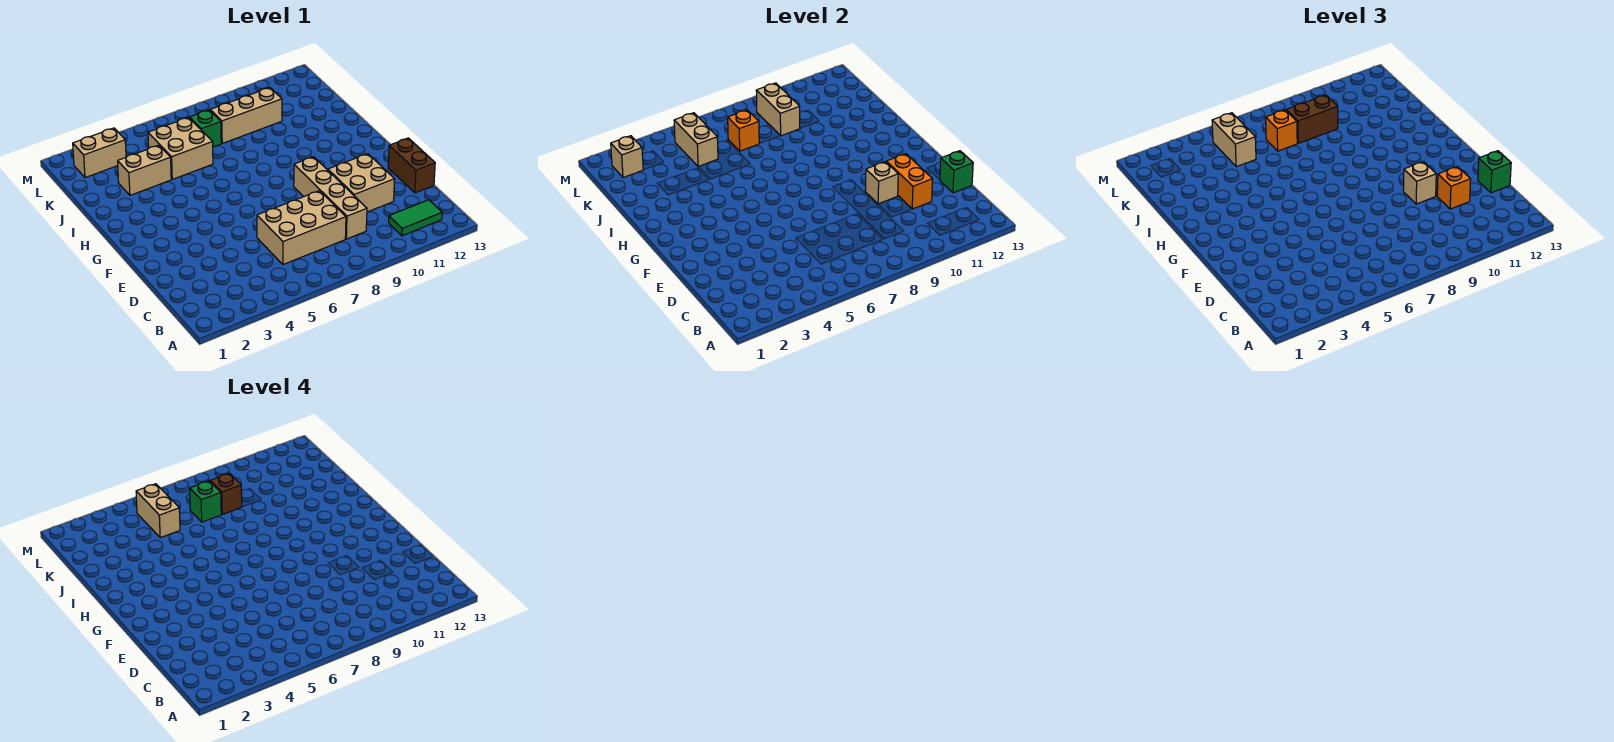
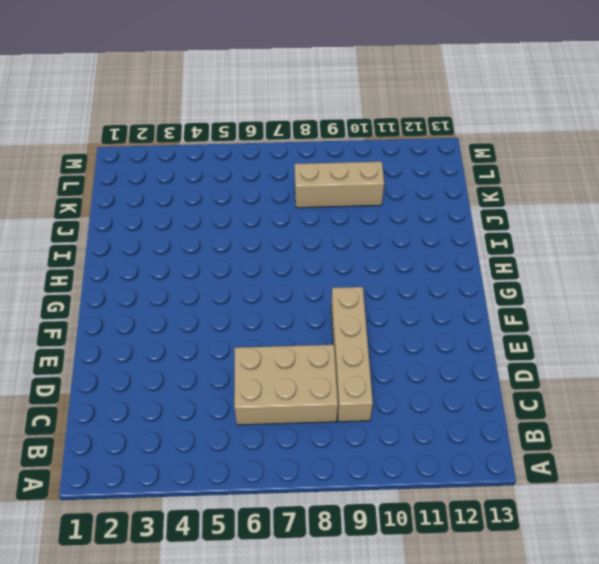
none -> green tile B11:B12 level 1
none -> tan brick D10:E11 level 1
none -> brown brick D13:E13 level 1

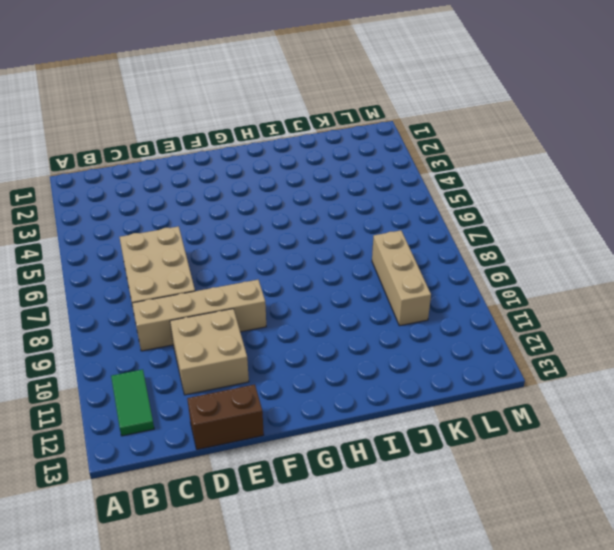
none -> tan brick J3:J4 level 1
none -> tan brick J5:K6 level 1
none -> green brick K7 level 1

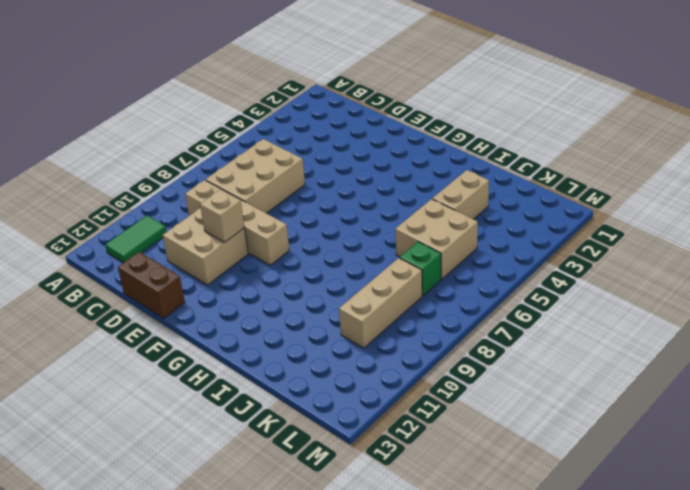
none -> tan brick L2:L3 level 1
none -> orange brick D11:E11 level 2
none -> green brick D13 level 2

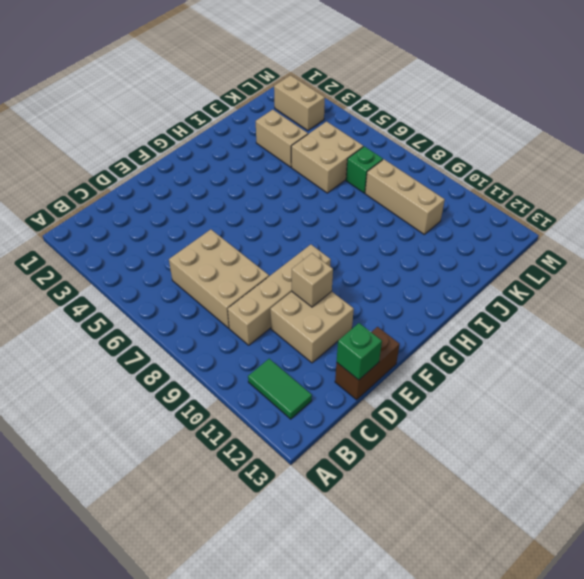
none -> orange brick D11:E11 level 2
none -> tan brick K5:L5 level 2
none -> orange brick K7 level 2

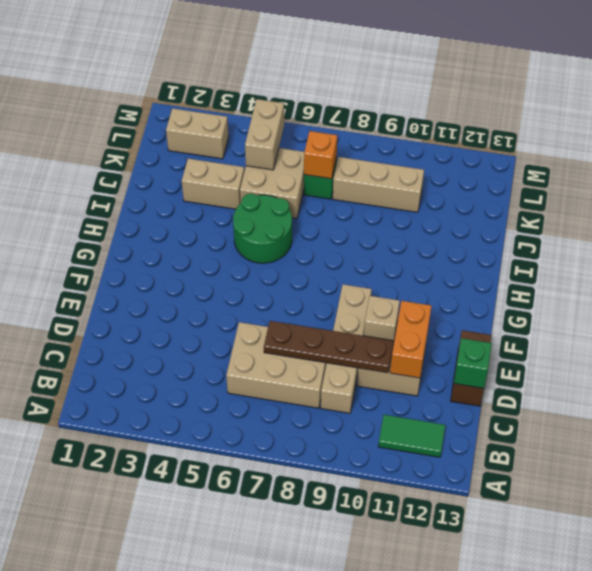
brown plate D7:D10 level 2 -> none
green round brick H5:I6 level 1 -> none
none -> tan brick K9:L9 level 2
none -> tan brick L2 level 2
none -> orange brick D11 level 3

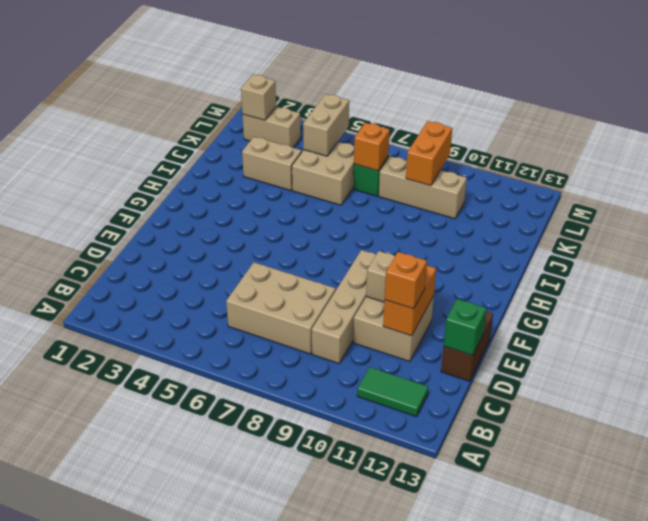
orange brick K9:L9 level 2 -> tan brick K9:L9 level 2
none -> green brick D13 level 3
none -> tan brick E10 level 3
none -> tan brick K5:L5 level 3

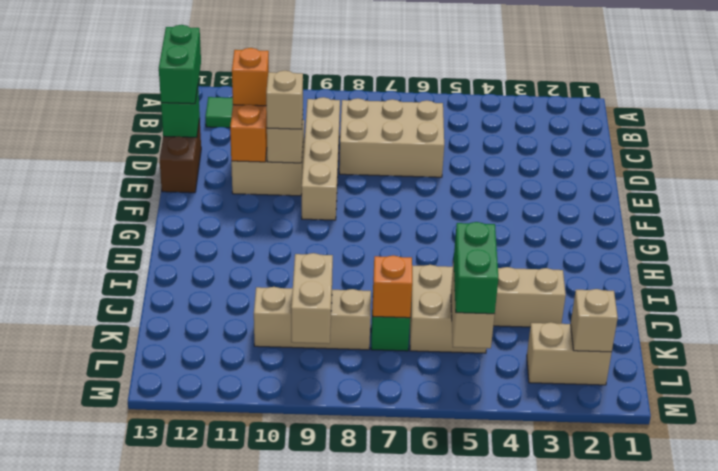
green brick C13:D13 level 3 -> green brick D13 level 3
green brick K5:L5 level 3 -> tan brick K5:L5 level 3
none -> orange brick K7 level 3
none -> brown brick K8:K9 level 3
none -> tan brick K5:L5 level 4

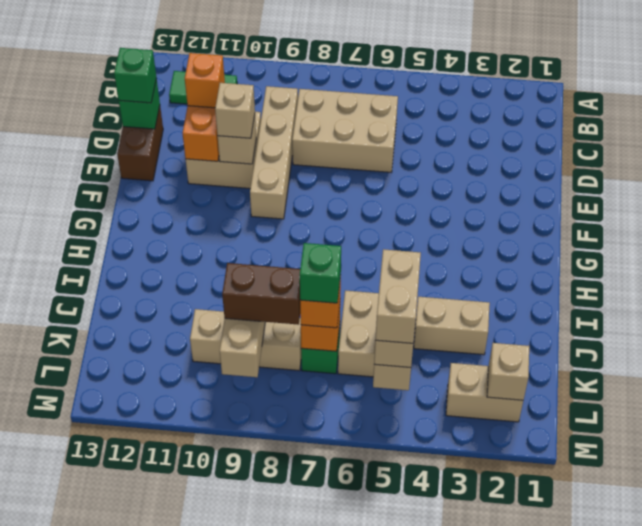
none -> brown brick K8 level 4

